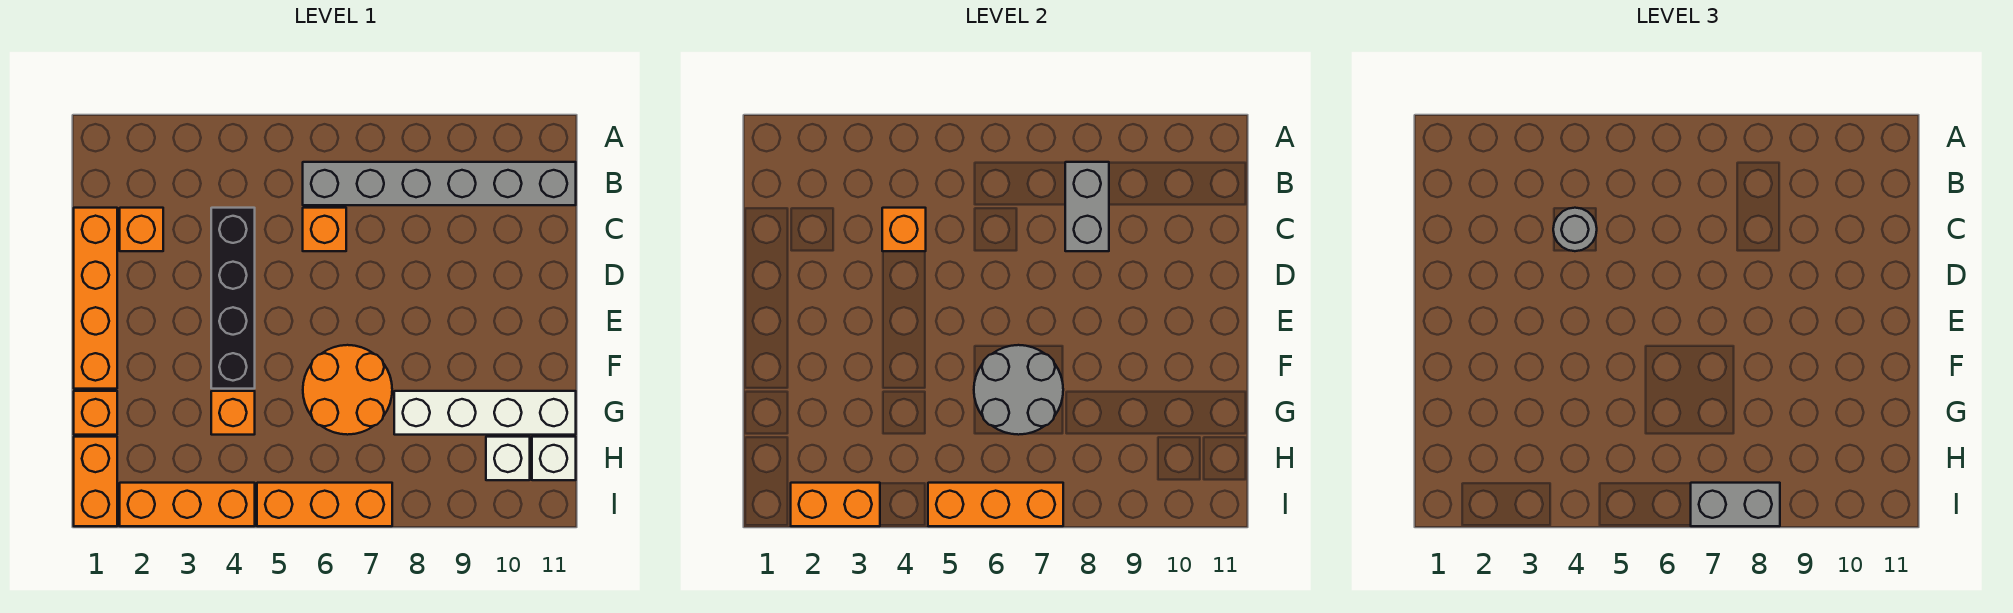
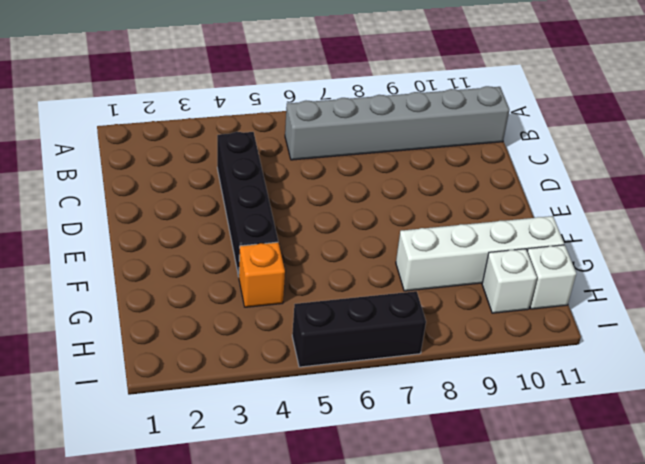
black brick I5:I7 level 1 -> orange brick I5:I7 level 1
none -> orange brick C1:F1 level 1
none -> orange brick C2 level 1
none -> orange brick C6 level 1

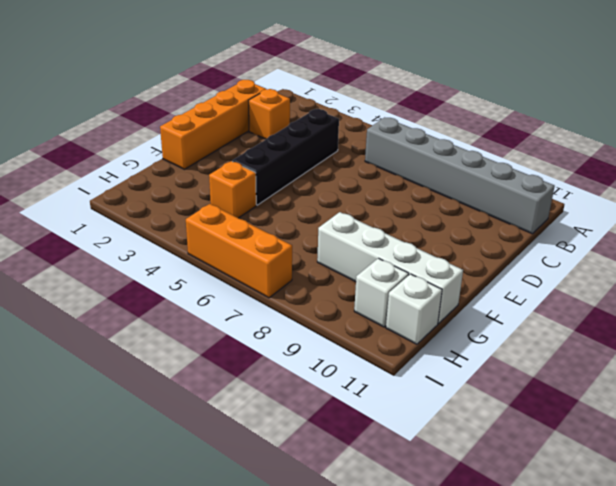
none -> orange brick C6 level 1
none -> orange round brick F6:G7 level 1
none -> orange brick G1 level 1

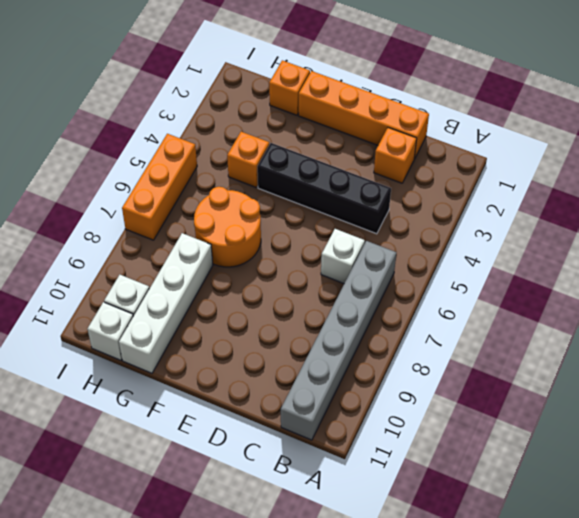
white brick C6 level 1 -> orange brick C6 level 1
none -> orange brick H1:I1 level 1
none -> orange brick I2:I4 level 1
none -> grey brick B8:C8 level 2

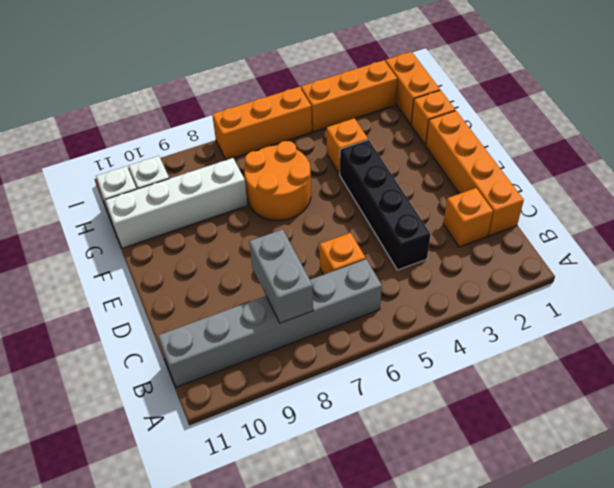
none -> orange brick C4 level 2
none -> grey round brick F6:G7 level 2
none -> orange brick I2:I3 level 2

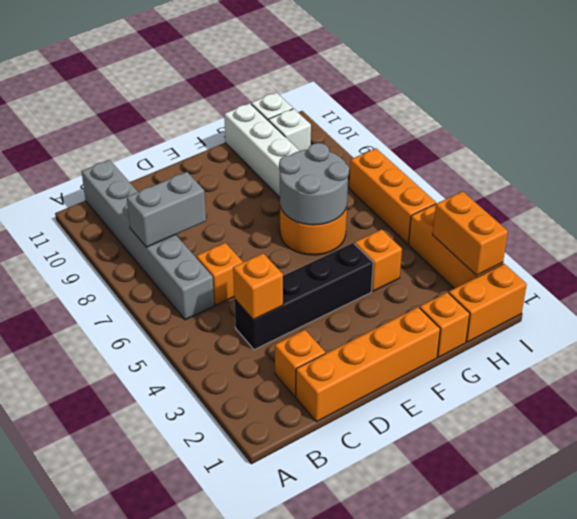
none -> orange brick I5:I7 level 2
none -> grey round brick C4 level 3
none -> grey brick I7:I8 level 3

